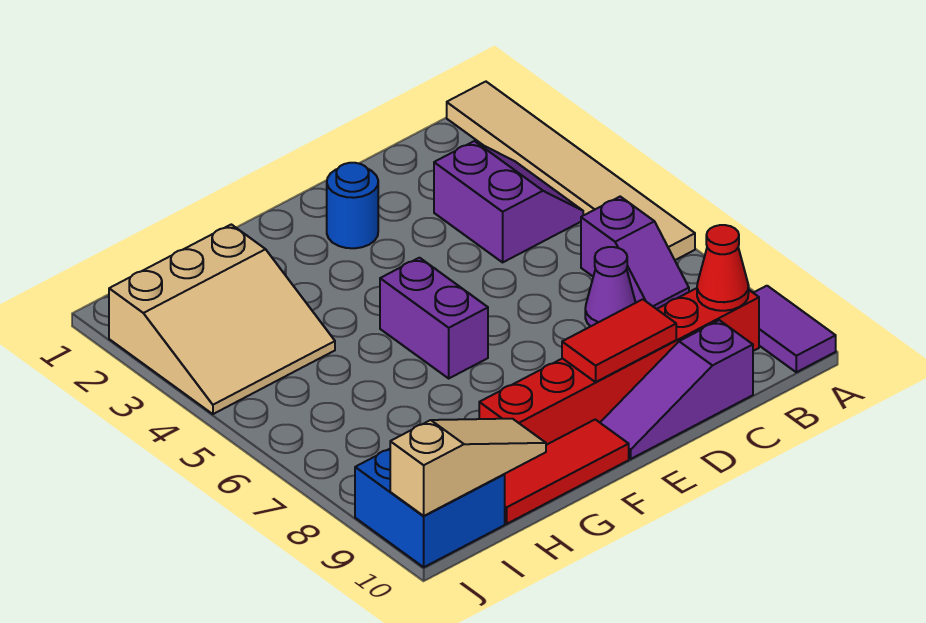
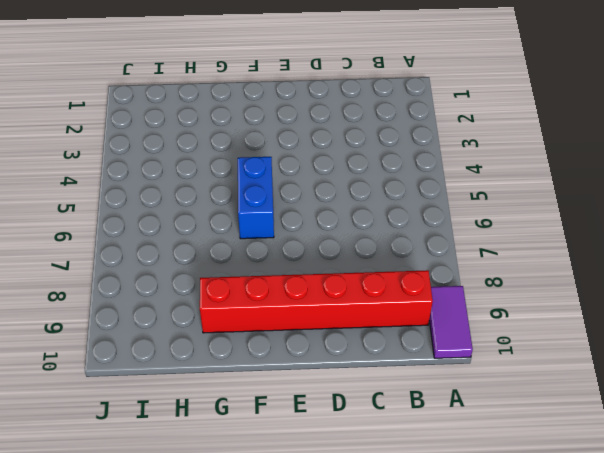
blue brick F5:F6 level 1 -> purple brick F5:F6 level 1
none -> tan tile A1:A6 level 1
none -> purple slope B3:C4 level 1 top C
none -> purple slope B6:B7 level 1 top 6

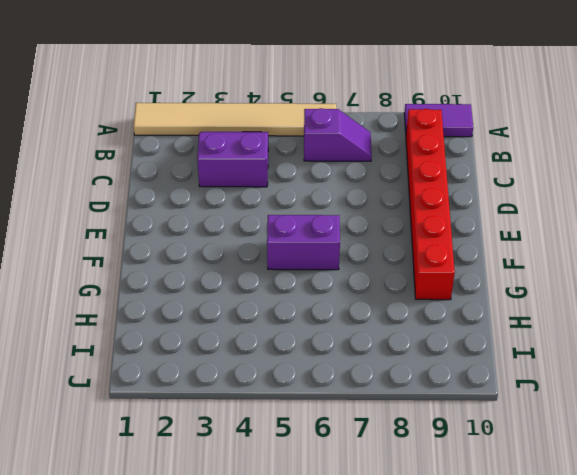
none -> purple cone C7 level 1
none -> purple slope C10:E10 level 1 top C
none -> blue round brick E2 level 1

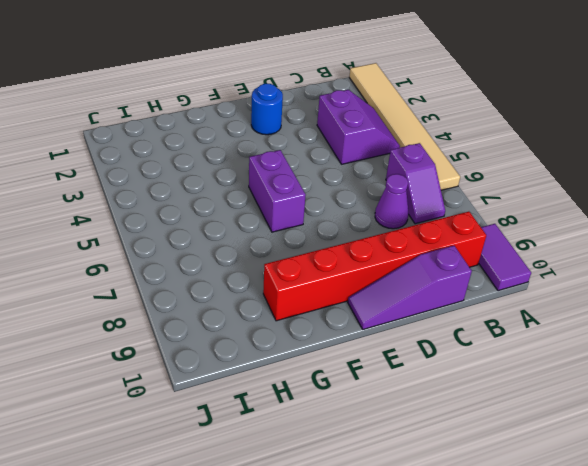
none -> red tile F10:H10 level 1
none -> tan slope H2:J4 level 1 top 2
none -> blue brick I9:J10 level 1

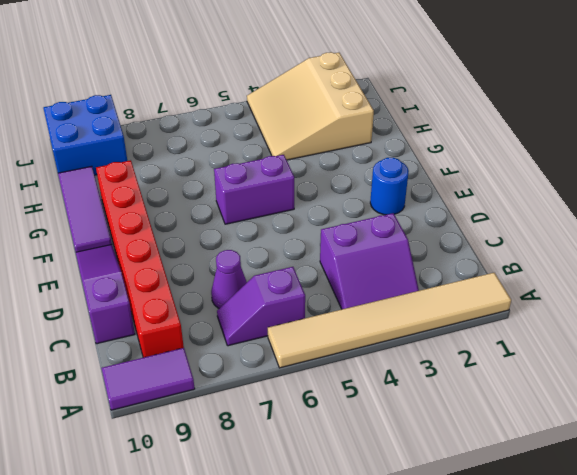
purple tile F10:H10 level 1 -> red tile F10:H10 level 1
none -> red cone B9 level 2
none -> red tile D9:E9 level 2
none -> tan slope H10:J10 level 2 top J

